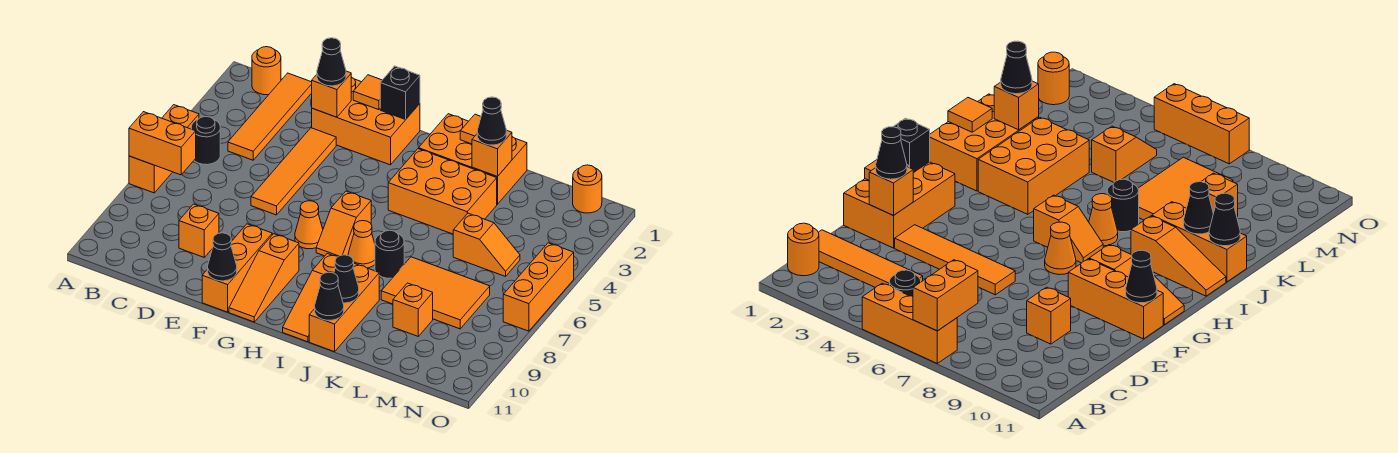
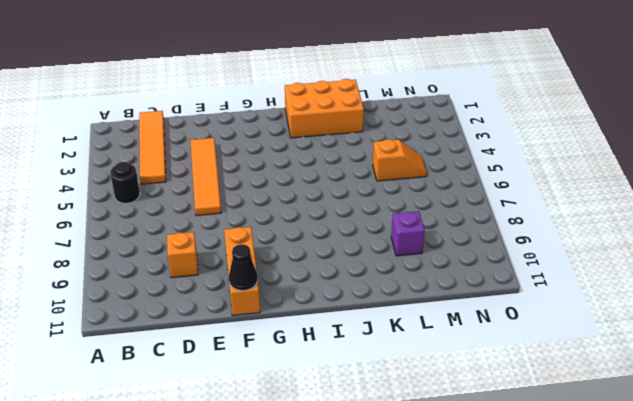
purple brick L9 level 1 -> orange brick L9 level 1
none -> orange brick A5:A7 level 1
none -> orange round brick B1 level 1
none -> orange brick E1:G2 level 1
none -> orange cone G7 level 1

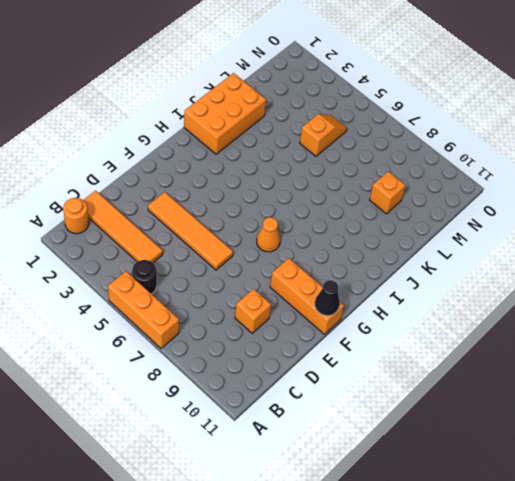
none -> orange brick E1:G2 level 1
none -> orange slope G9:G11 level 1 top 9
none -> orange slope H6:H7 level 1 top 6
none -> orange brick I3:K4 level 1

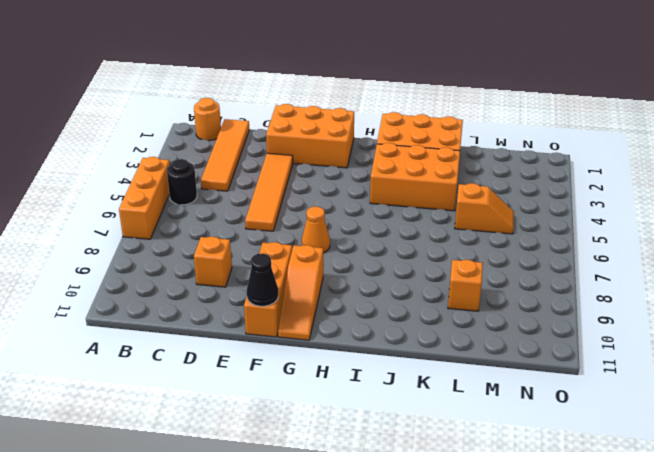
none -> orange slope H6:H7 level 1 top 6
none -> orange cone I7 level 1
none -> orange slope I9:I11 level 1 top 9
none -> black round brick J7 level 1

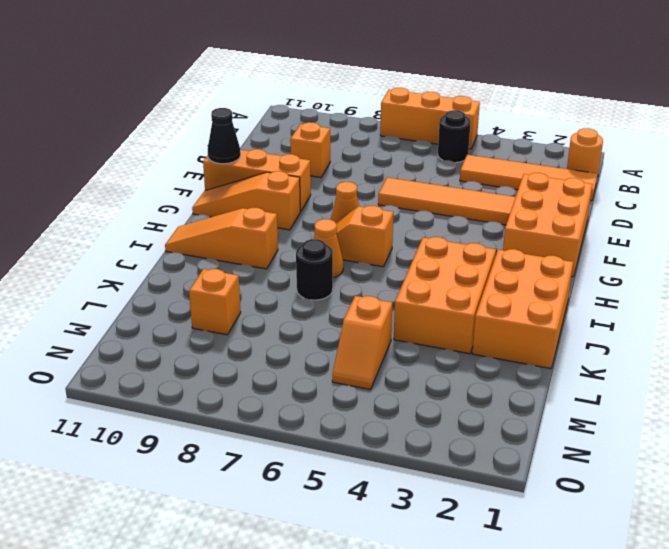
none -> orange brick J9:J11 level 1
none -> orange tile K7:M8 level 1
none -> orange round brick N1 level 1
none -> orange brick O5:O7 level 1

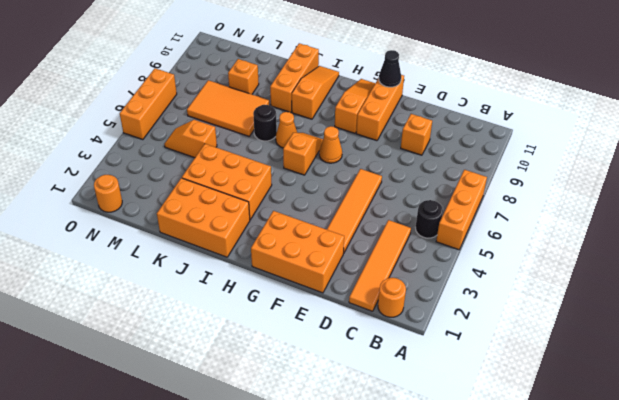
none -> orange brick A7:B7 level 2
none -> orange brick E2 level 2
none -> orange tile F1 level 2
none -> black brick G1 level 2

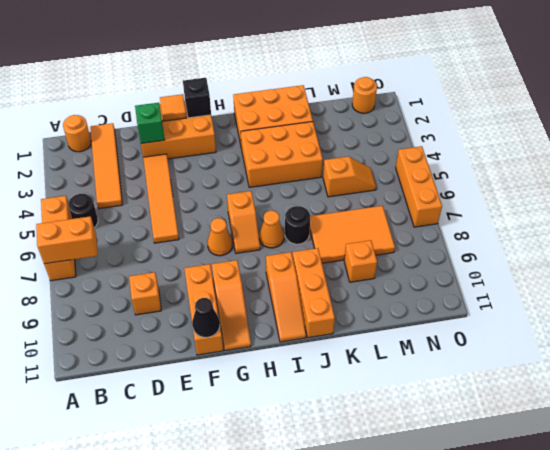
green brick E2 level 2 -> orange brick E2 level 2
none -> orange tile J1 level 2
none -> black cone J10 level 2
none -> black cone J11 level 2
none -> orange brick K2 level 2

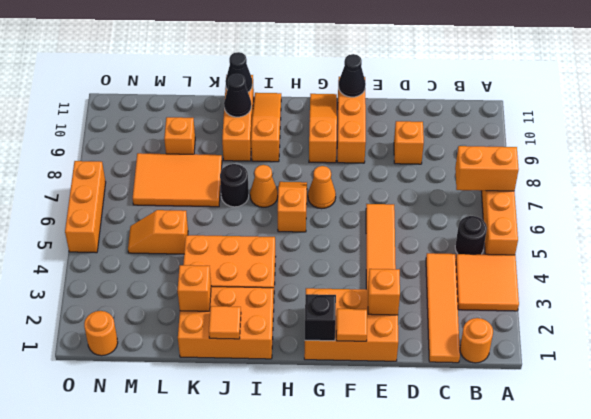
orange tile A3:B4 level 1 -> none
none -> black cone E2 level 3
none -> black cone K2 level 3

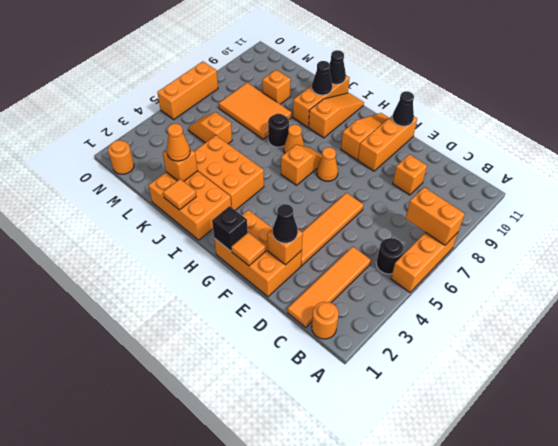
orange cone K2 level 3 -> black cone K2 level 3

